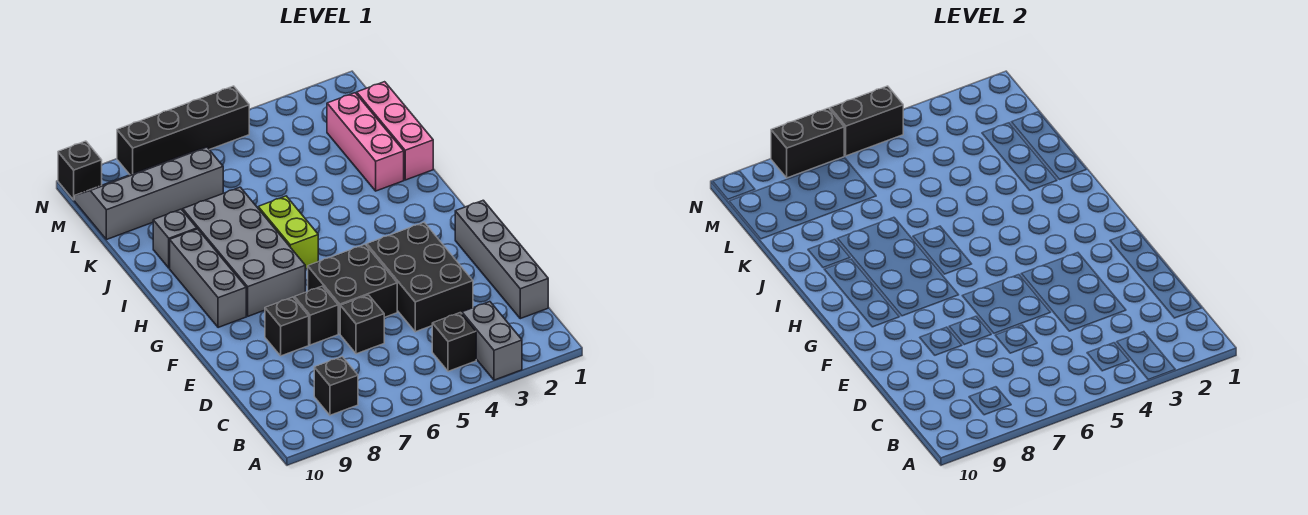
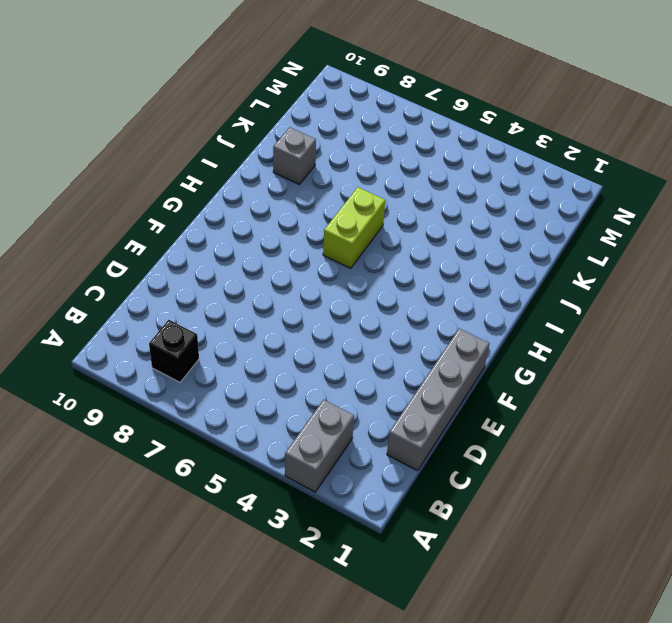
none -> black brick B4 level 1
none -> black brick D3:F4 level 1
none -> black brick D6 level 1

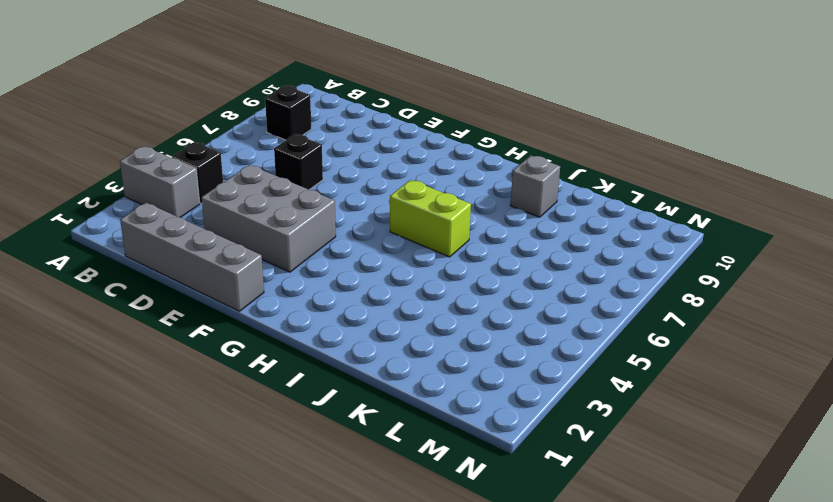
grey brick D3:F4 level 1 -> black brick D3:F4 level 1
none -> black brick E5:F6 level 1
none -> black brick E7 level 1
none -> black brick E8 level 1

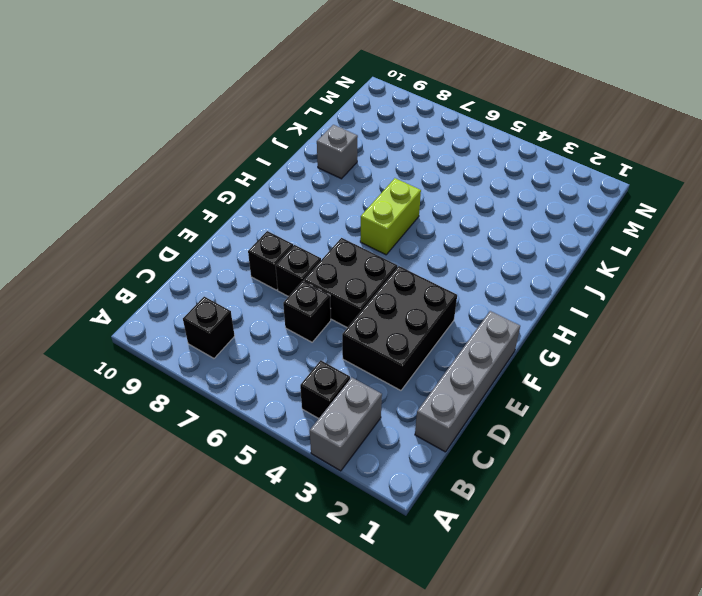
none -> grey brick G7:J8 level 1
none -> grey brick G9:I9 level 1
none -> pink brick J1:L1 level 1

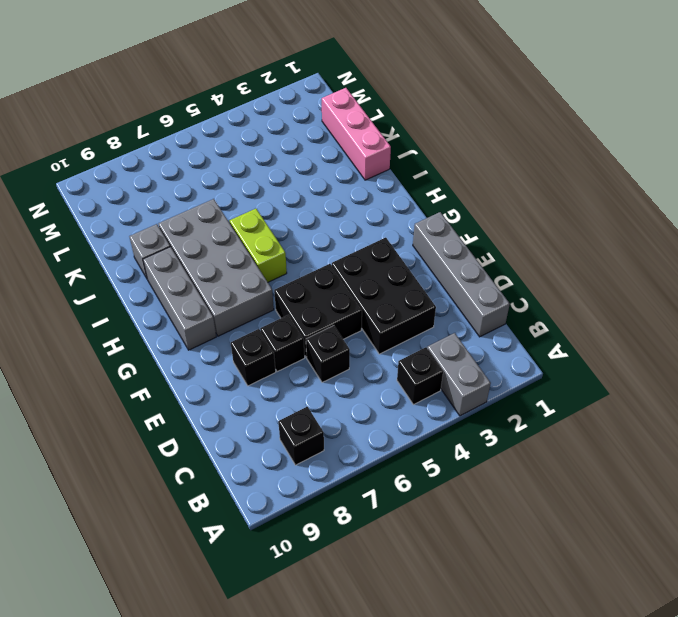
none -> pink brick J2:L2 level 1
none -> grey slope L7:M10 level 1 top L
none -> black brick N5:N8 level 1

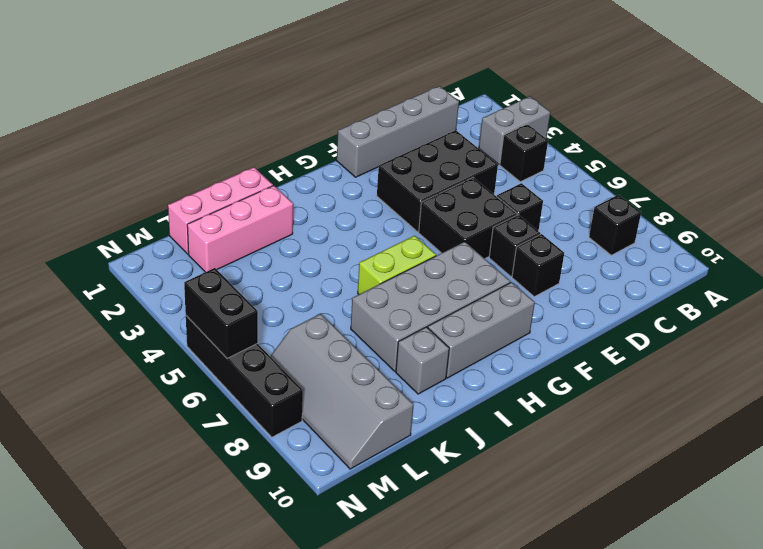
none -> black brick N10 level 1
none -> black brick N7:N8 level 2

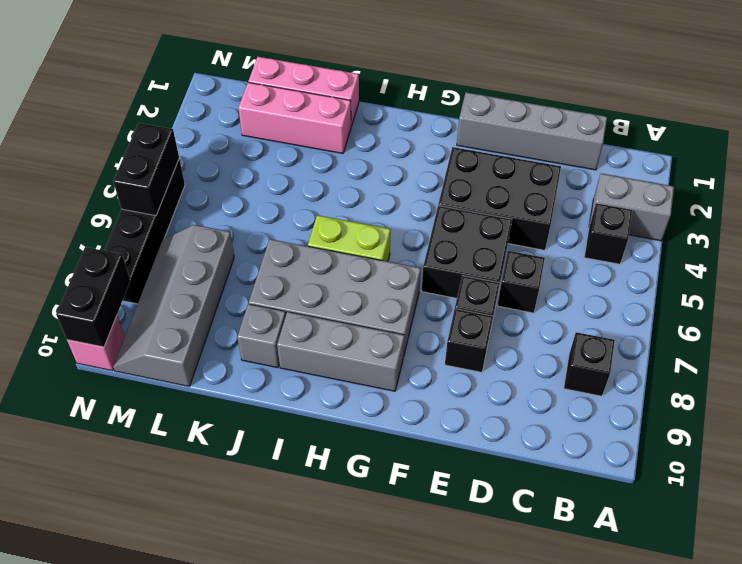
black brick N9:N10 level 2 -> black brick N7:N8 level 2
pink brick N10 level 1 -> black brick N10 level 1

